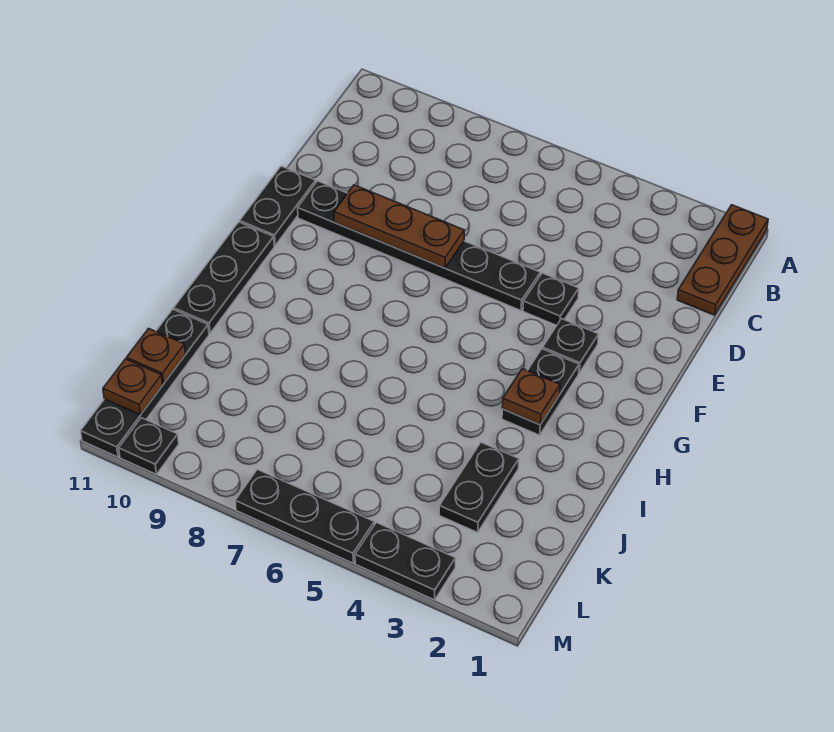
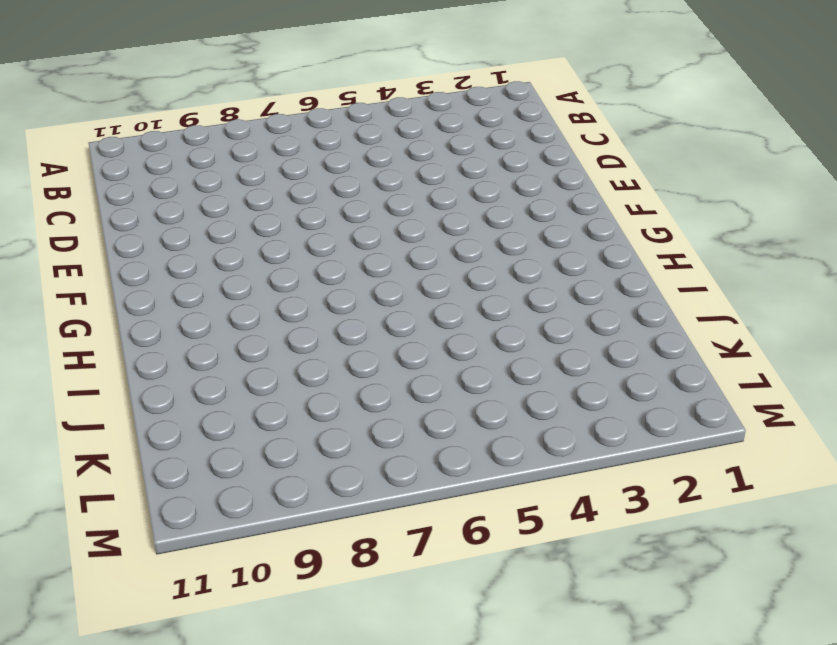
none -> brown plate A1:C1 level 1
none -> black plate E4 level 1
none -> black plate E5:E10 level 1

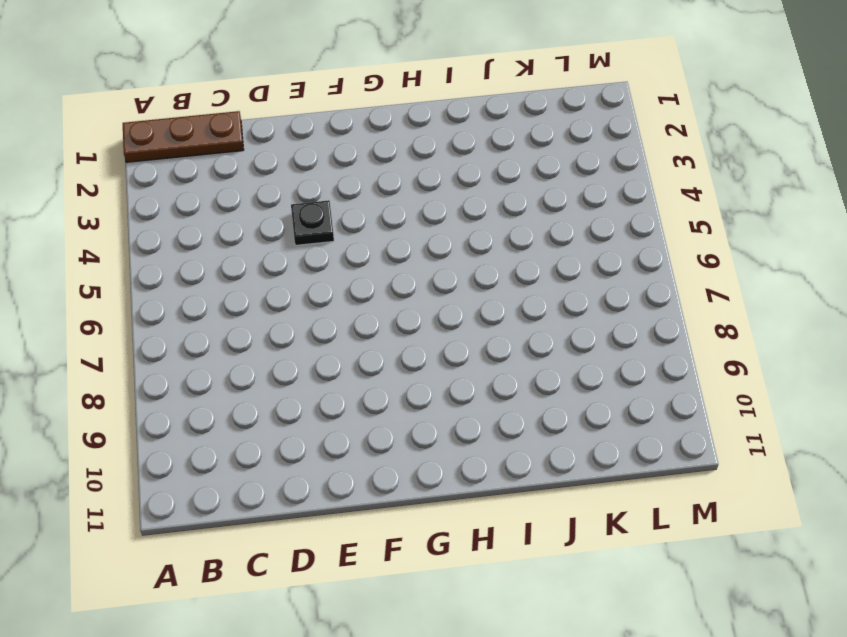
none -> black plate E5:E10 level 1
none -> black plate E11:F11 level 1
none -> black plate F3 level 1

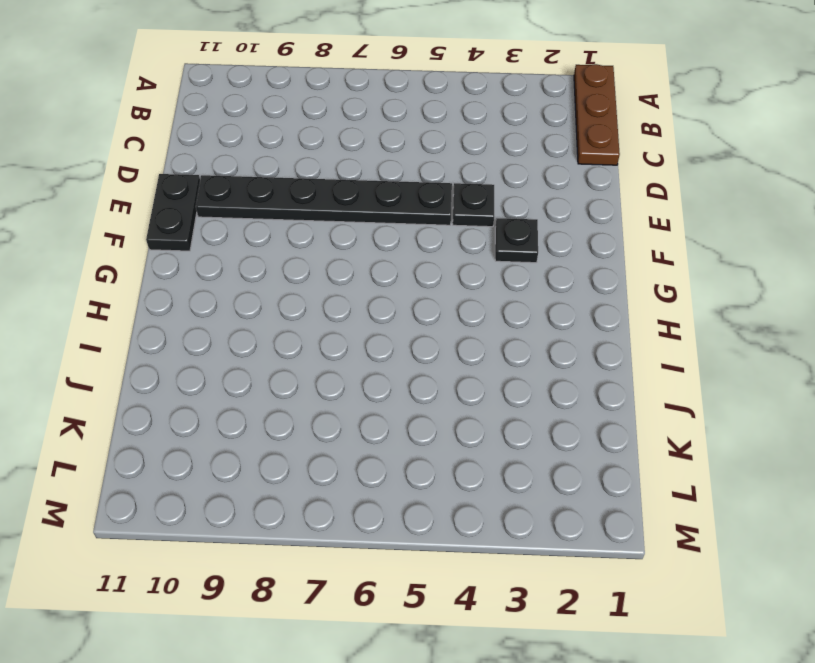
none -> black plate G3:H3 level 1
none -> black plate G11:I11 level 1
none -> black plate J3:K3 level 1

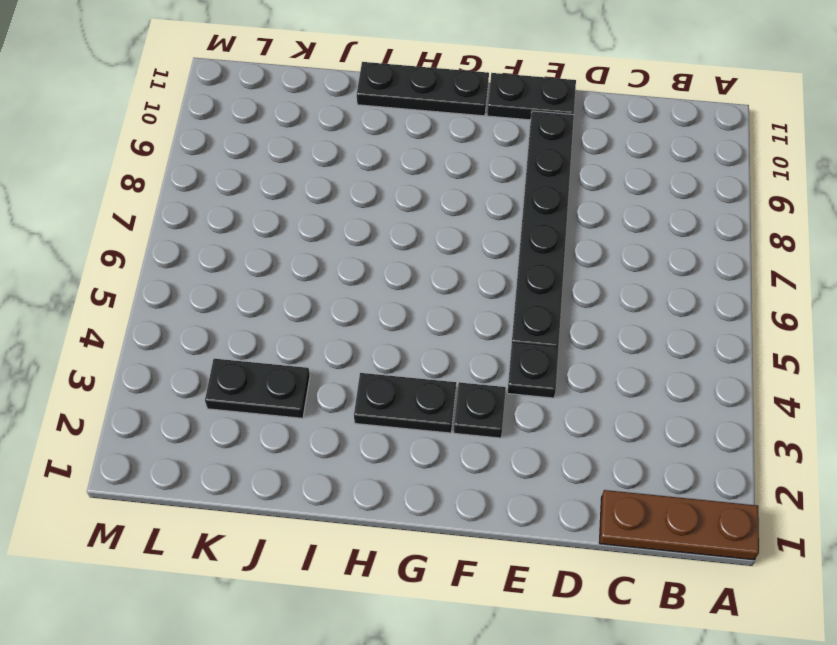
none -> black plate J11:M11 level 1
none -> black plate M3:M4 level 1
none -> black plate M5:M7 level 1

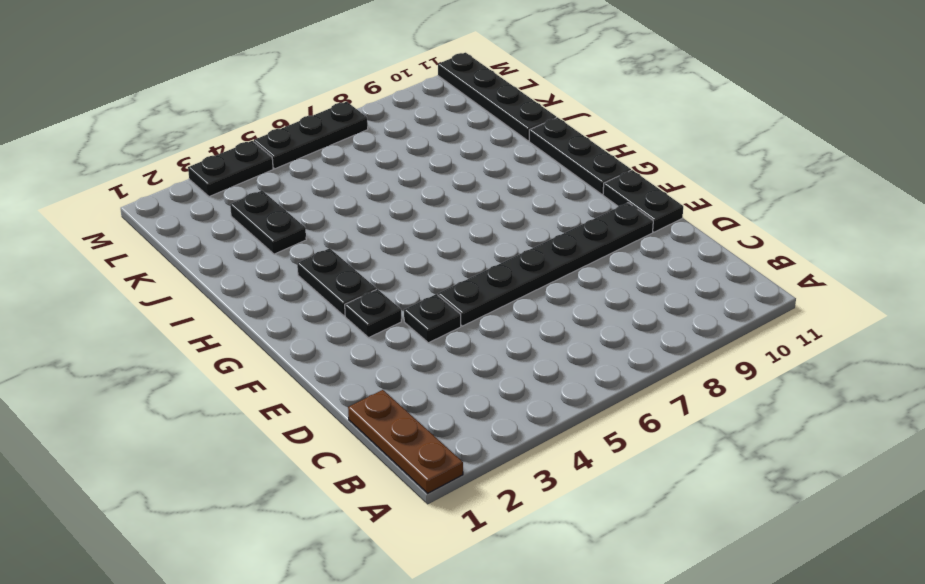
none -> black plate M10 level 1
none -> brown plate E7:E9 level 2
none -> brown plate H3 level 2

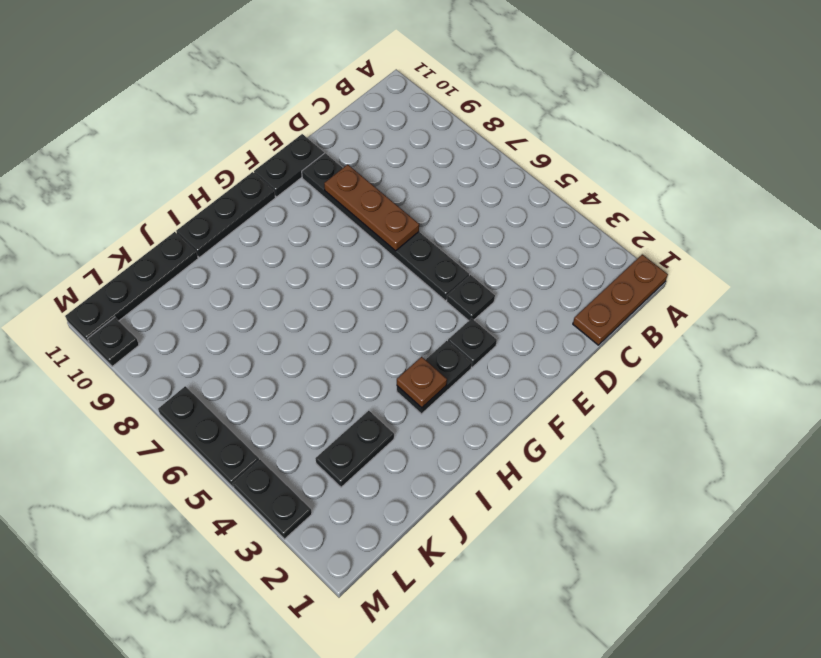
none -> brown plate K11 level 2
none -> brown plate L11 level 2

